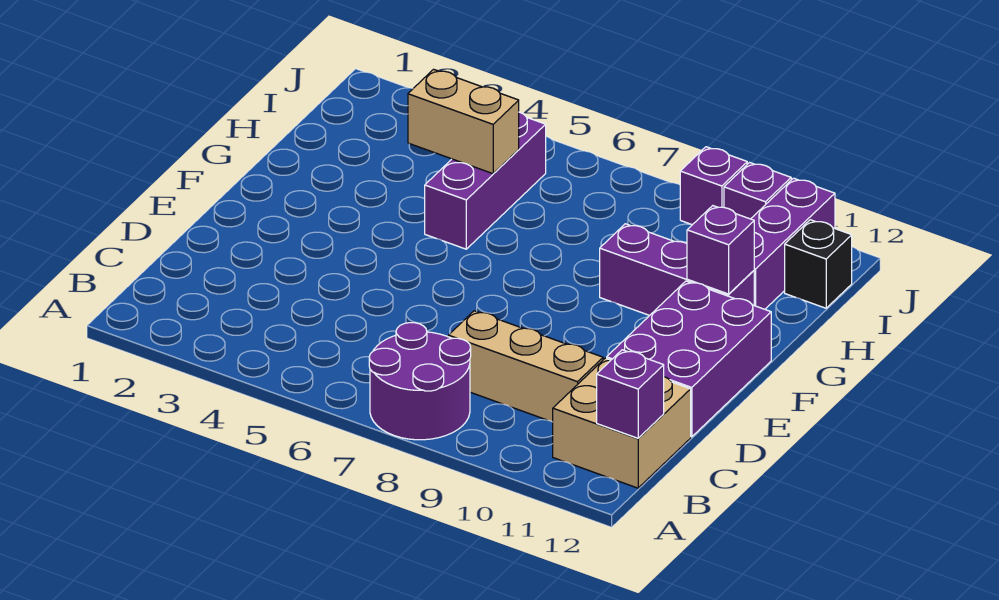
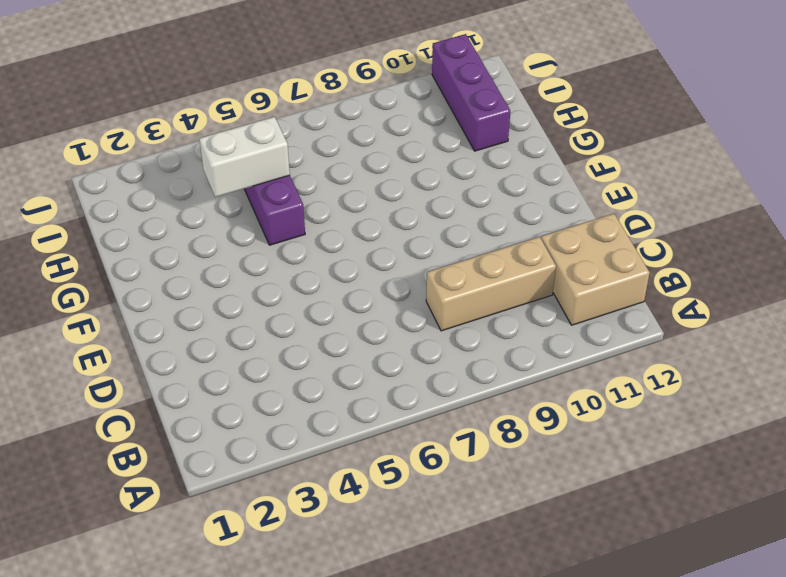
white brick H4:H5 level 2 -> tan brick H4:H5 level 2
none -> purple round brick A7:B8 level 1
none -> purple brick D11:F12 level 1
none -> purple brick G9:G11 level 1

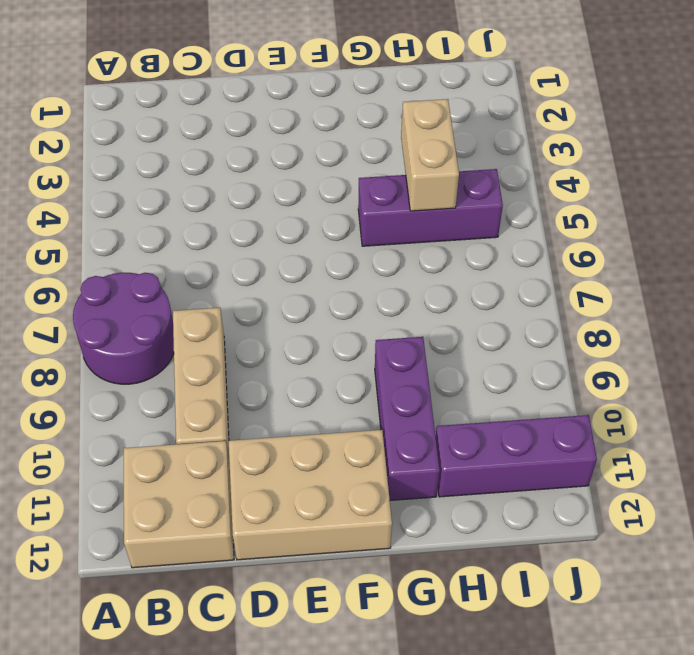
tan brick D11:F12 level 1 -> purple brick D11:F12 level 1
none -> black brick I12 level 1
none -> purple brick J9 level 1
none -> purple brick J10 level 1

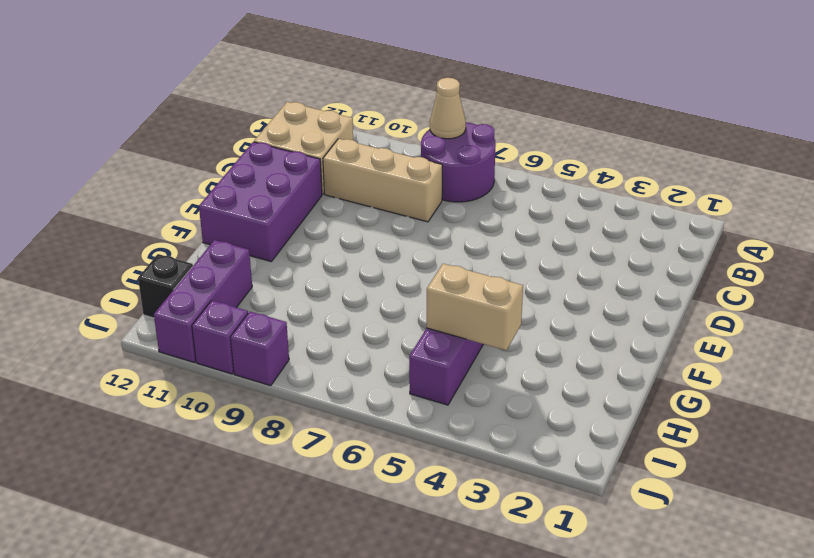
tan cone A8 level 2 -> none
none -> purple brick G9:G11 level 1
none -> purple brick B12 level 2
none -> purple brick G11 level 2

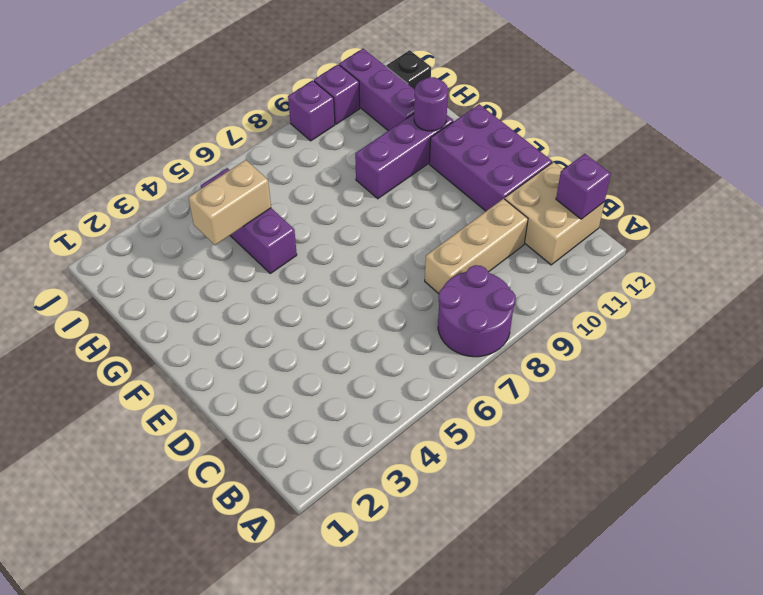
purple round brick G11 level 2 -> purple brick G11 level 2

